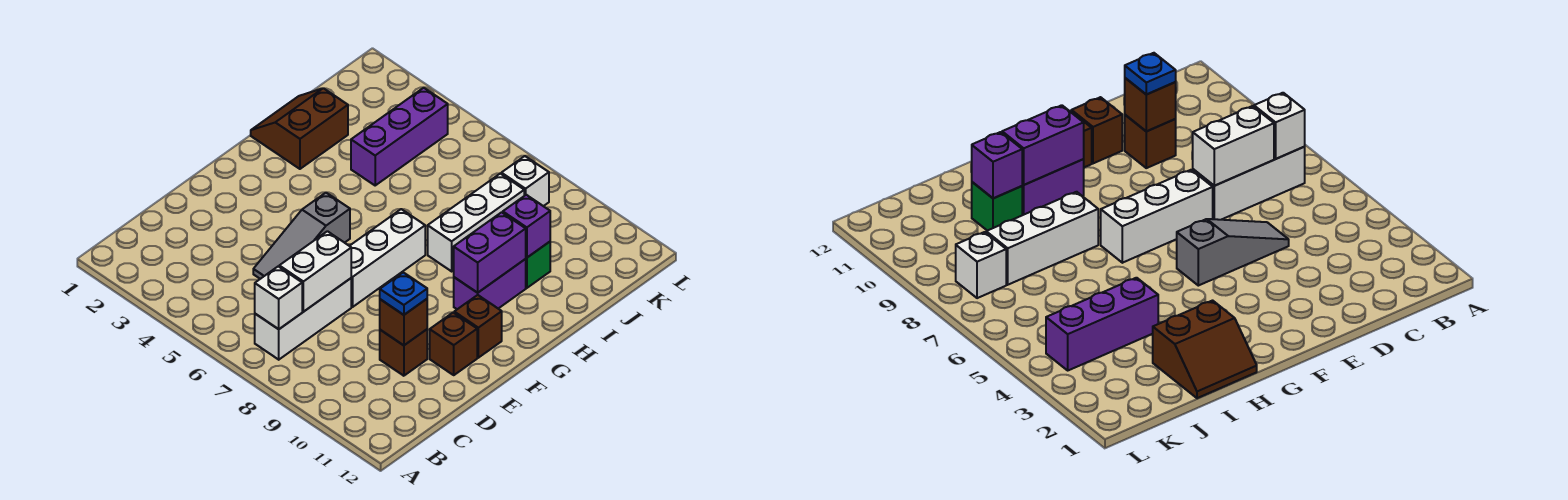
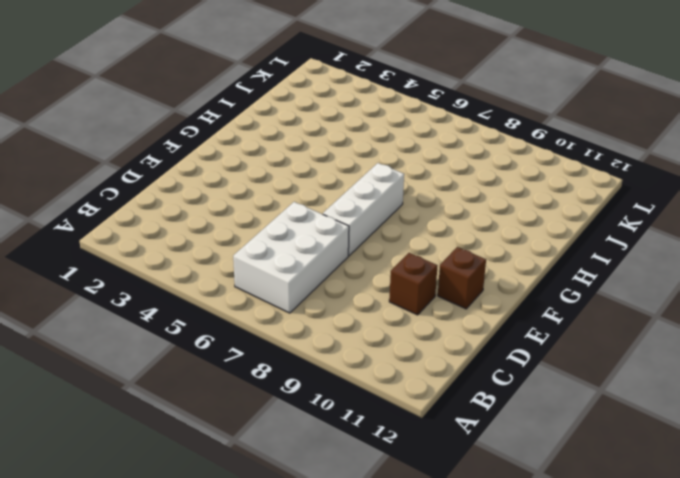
white brick B6:D7 level 1 -> white brick B7:D7 level 1
none -> grey slope D5:F5 level 1 top F
none -> brown brick F11 level 1
none -> purple brick G10:H10 level 1

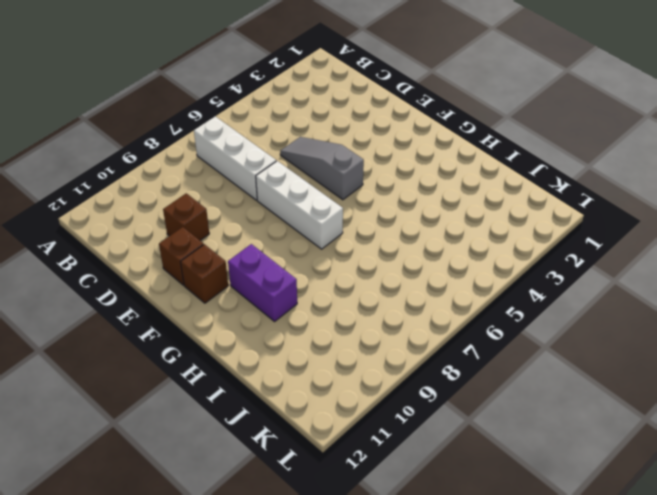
none -> brown slope H1:I2 level 1 top 2
none -> white brick H8:J8 level 1
none -> purple brick I4:K4 level 1

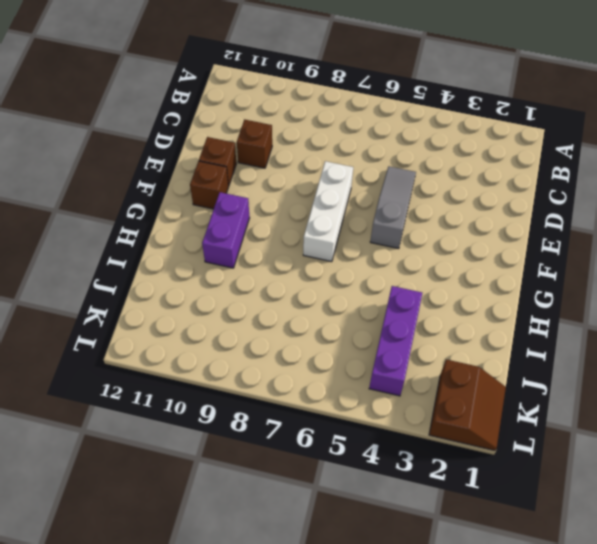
brown slope K1:L2 level 1 top 2 -> brown slope H1:I2 level 1 top 2
none -> white brick B7:D7 level 1
none -> white brick H8:J8 level 1
none -> green brick I10 level 1

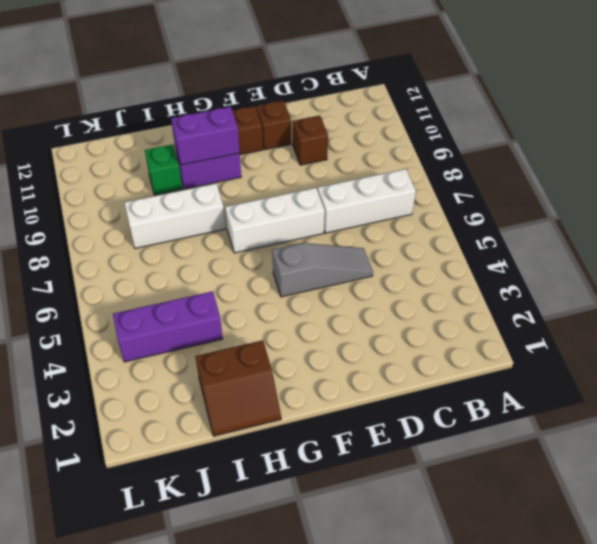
none -> white brick K8 level 1
none -> white brick B7 level 2
none -> white brick C7:D7 level 2

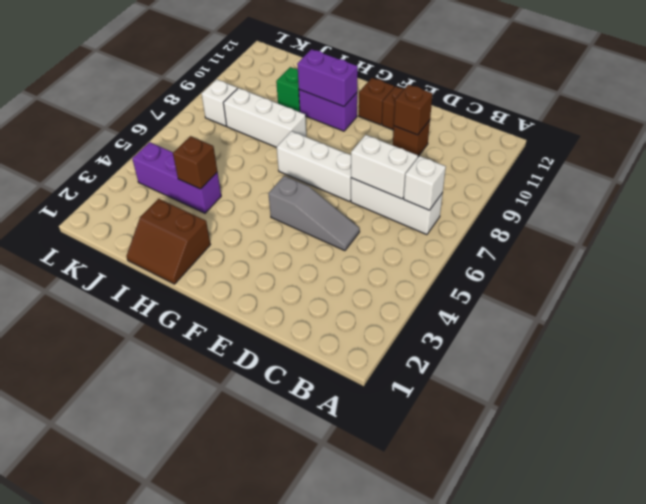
brown brick I4 level 2 -> none
none -> purple brick I10 level 2
none -> blue plate D10 level 3

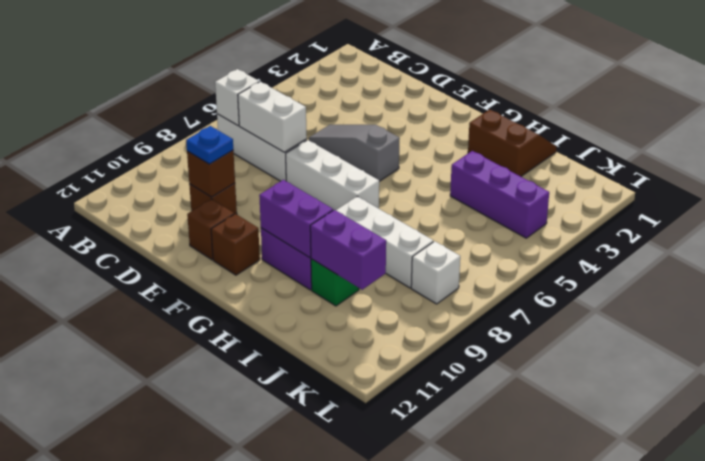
purple brick I10:J10 level 2 -> purple brick I10 level 2

